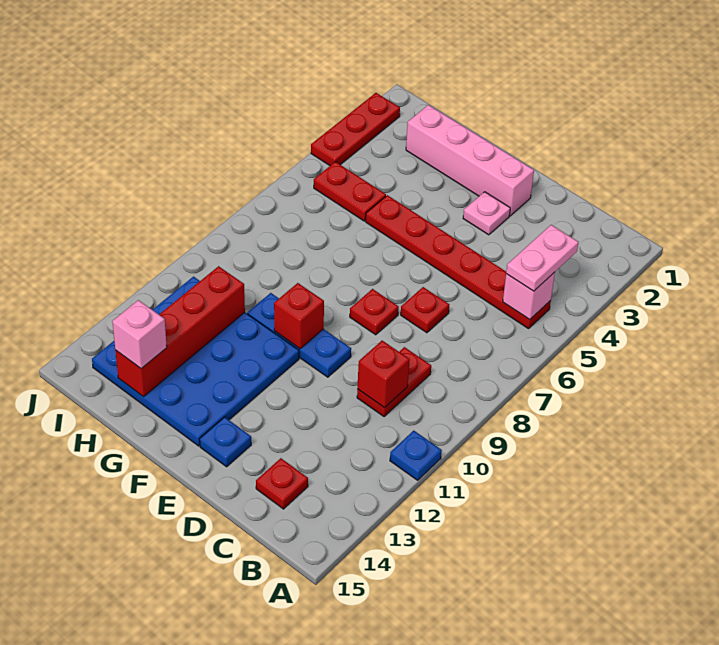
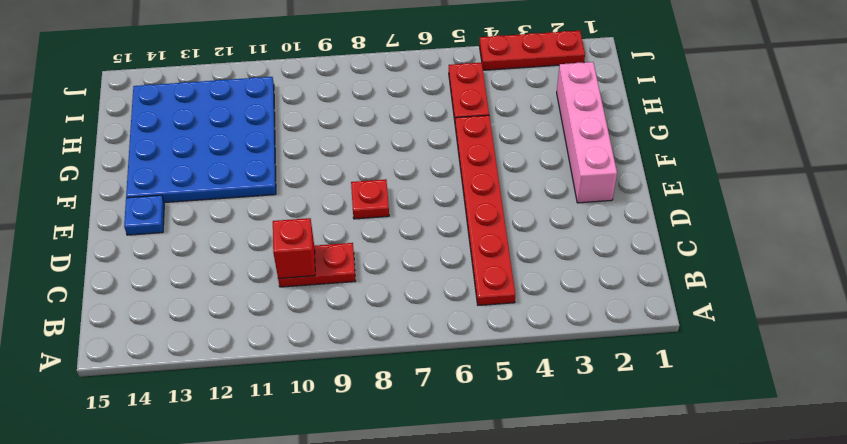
none -> blue plate A11 level 1
none -> red plate C14 level 1
none -> red plate D7 level 1

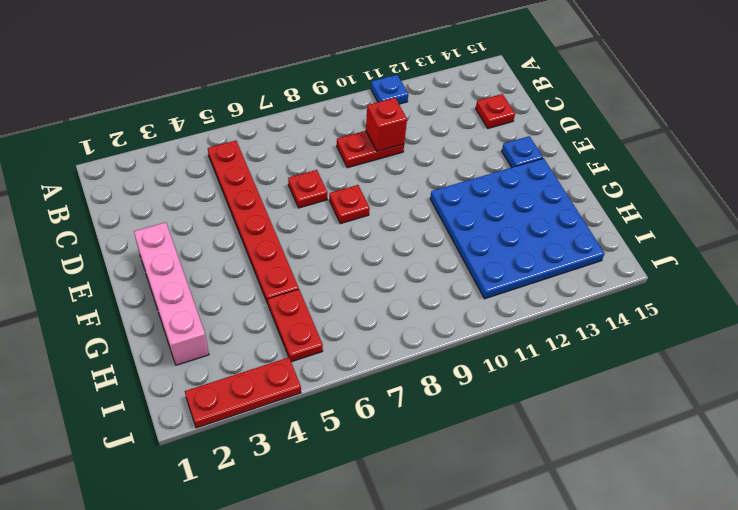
none -> pink plate E3 level 1
none -> blue plate E10:G10 level 1
none -> pink brick B5 level 2

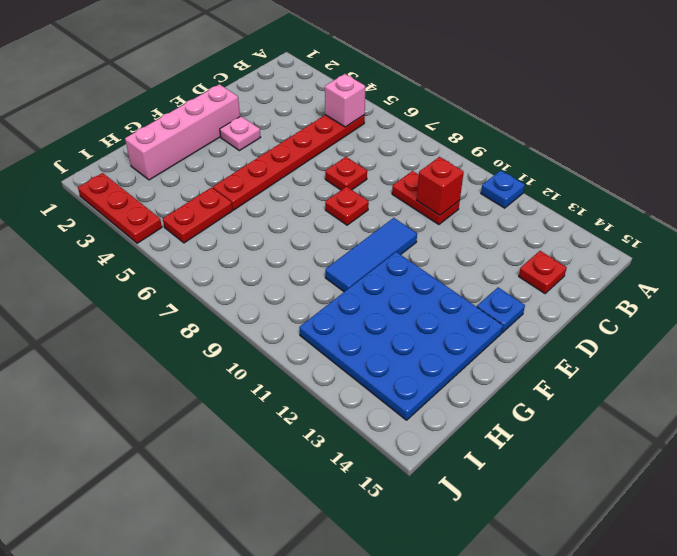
blue tile E10:G10 level 1 -> blue plate E10:G10 level 1
none -> red brick F10 level 2
none -> red brick H11:H14 level 2
none -> pink plate B4:B5 level 3

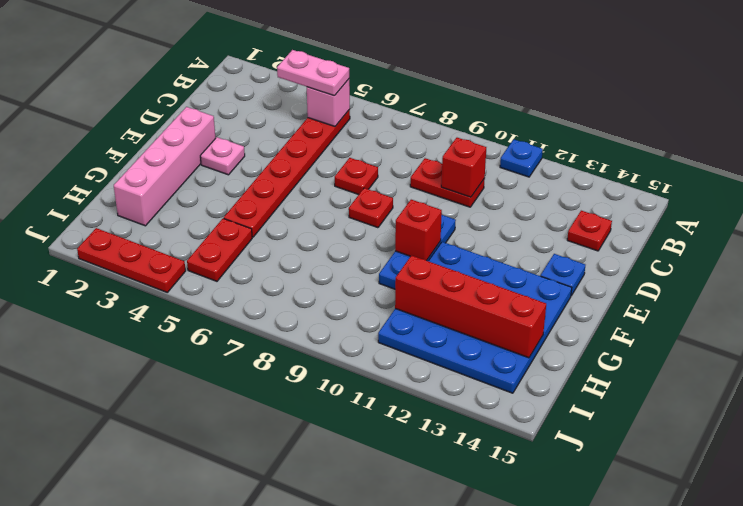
none -> pink brick H14 level 3

